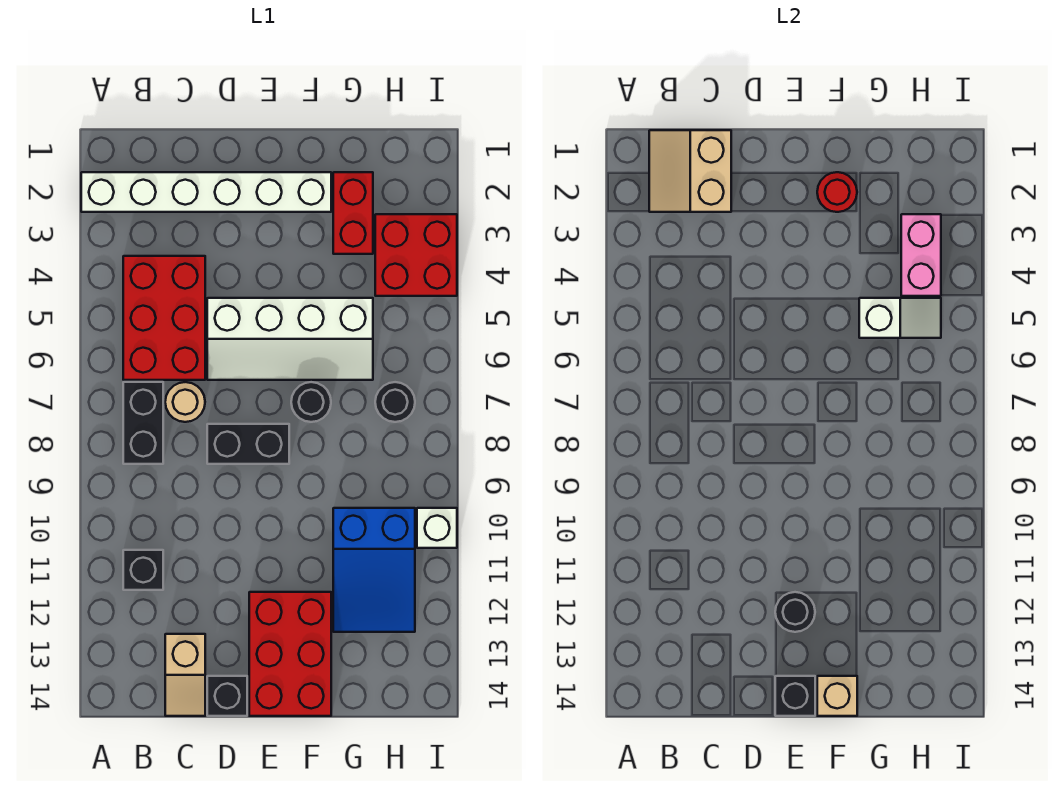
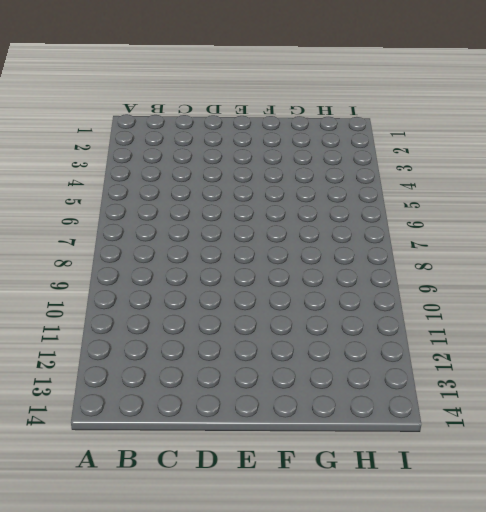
none -> white brick A2:F2 level 1
none -> red brick B4:C6 level 1
none -> black brick B7:B8 level 1

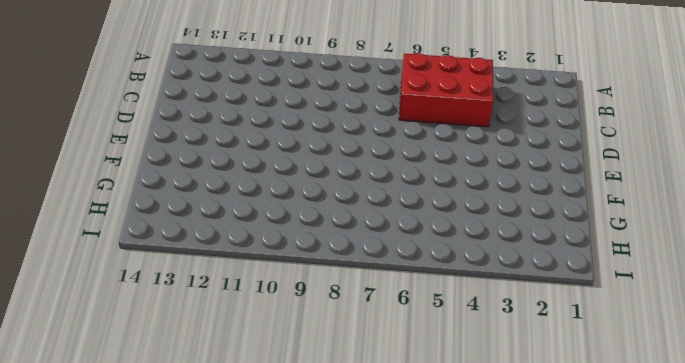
none -> white brick A2:F2 level 1
none -> black brick B7:B8 level 1
none -> black brick B11 level 1

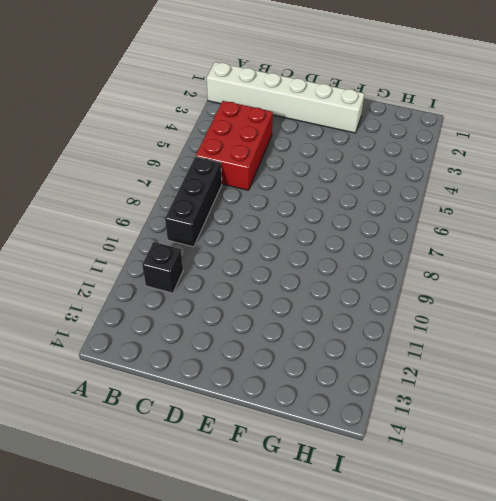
black brick B7:B9 level 1 -> black brick B7:B8 level 1
none -> tan round brick C7 level 1
none -> tan slope C13:C14 level 1 top 13
none -> white slope D5:G6 level 1 top 5

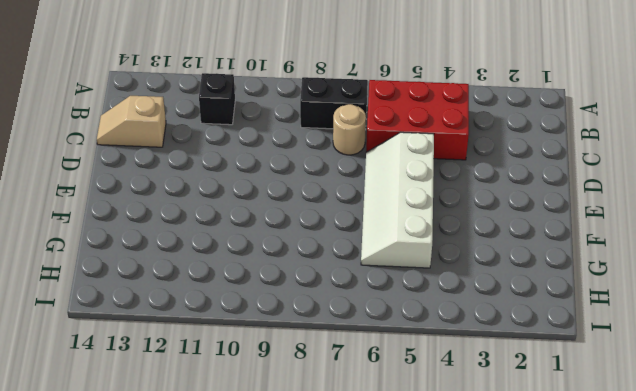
none -> white brick A2:F2 level 1
none -> black brick D8:E8 level 1
none -> black brick D14 level 1

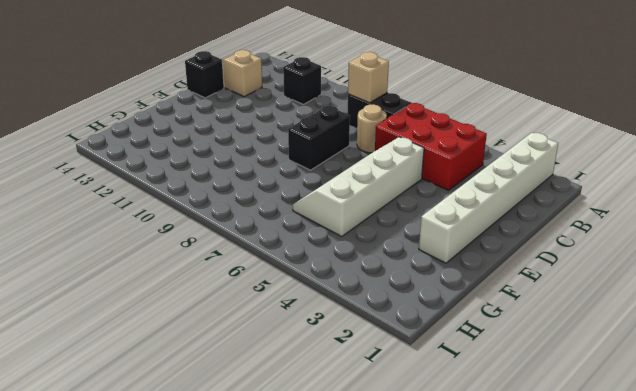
tan brick B8 level 2 -> tan brick F14 level 2
none -> red brick E12:F14 level 1
none -> black round brick F7 level 1
none -> red brick G2:G3 level 1

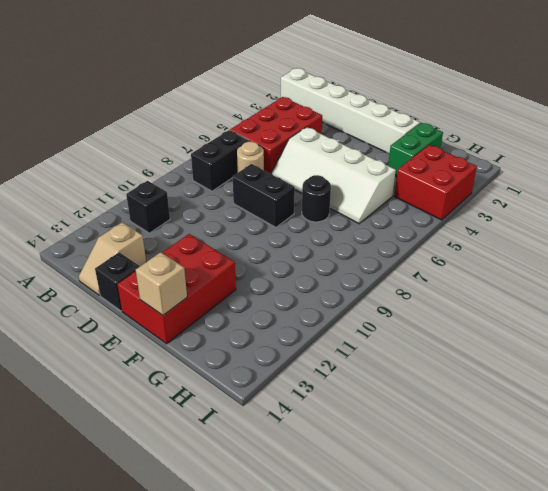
green brick G2:G3 level 1 -> red brick G2:G3 level 1
none -> blue slope G10:H12 level 1 top 10
none -> black round brick H7 level 1
none -> white brick I10 level 1

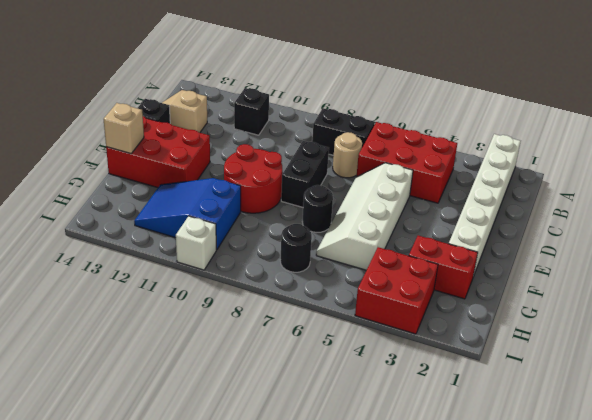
red round brick E9:F10 level 1 -> none
none -> tan slope B1:C2 level 2 top C
none -> black round brick E12 level 2
none -> black brick E14 level 2

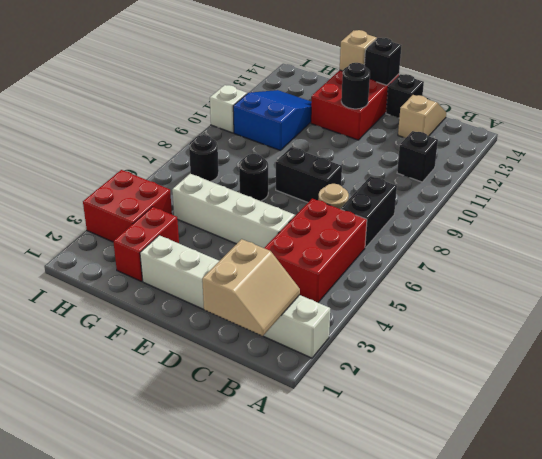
none -> red round brick F2 level 2
none -> white slope G5:H5 level 2 top G
none -> pink brick H3:H4 level 2

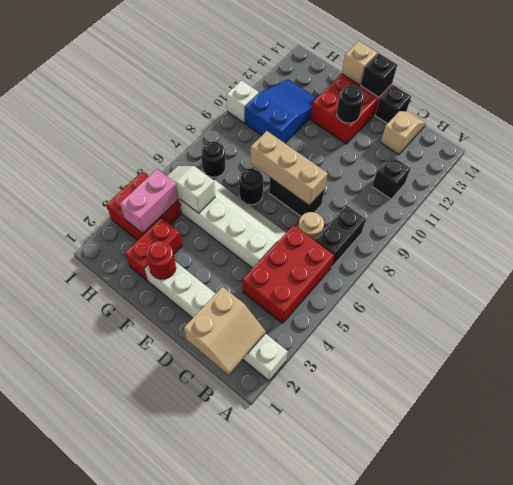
tan brick D8:F8 level 2 -> none

